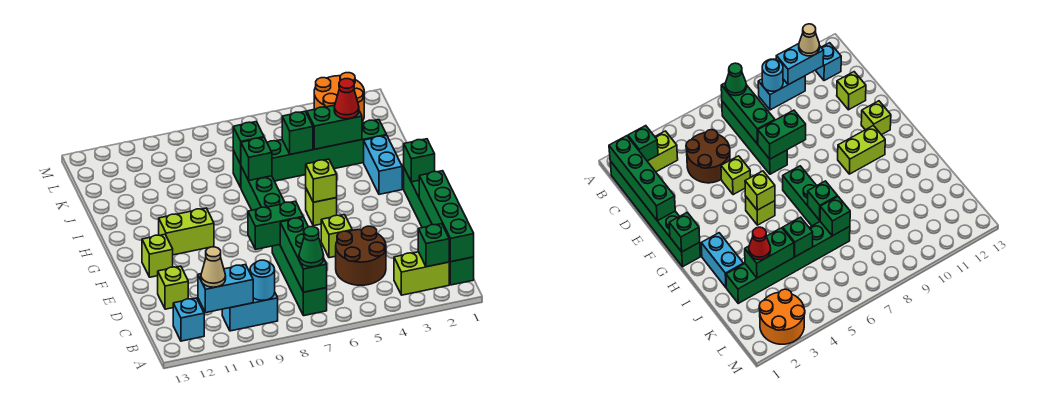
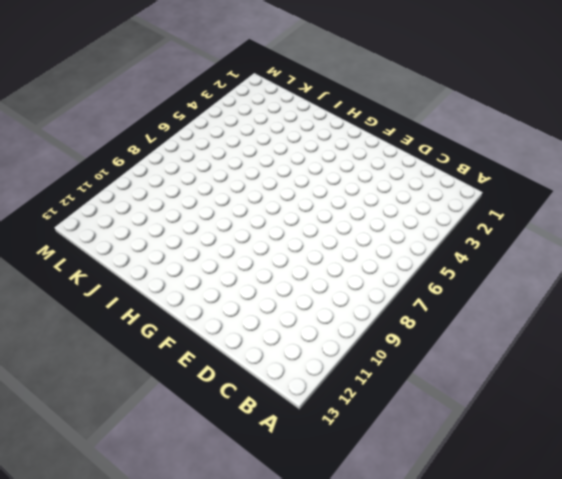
none -> green brick B1:G1 level 1
none -> lime brick B2:B3 level 1
none -> green brick B7:E7 level 1
none -> cyan brick B9:B10 level 1

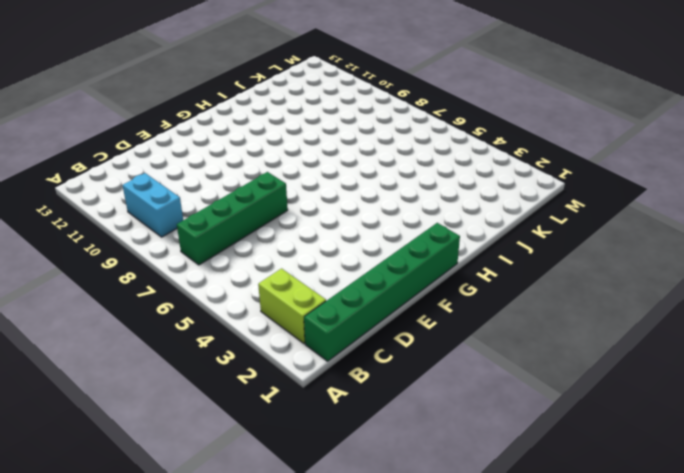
none -> cyan brick B12 level 1
none -> brown round brick C4:D5 level 1
none -> lime brick D12 level 1
none -> lime brick E5 level 1

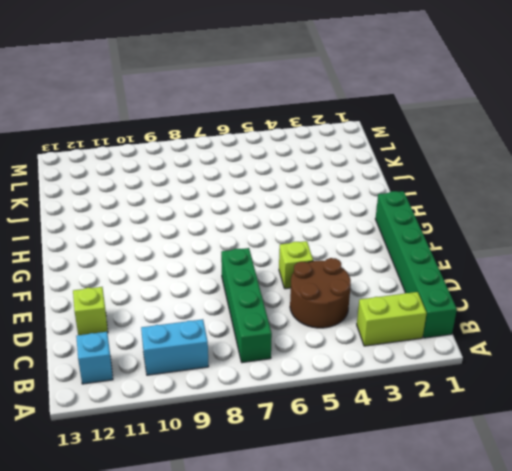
none -> lime brick F12 level 1
none -> lime brick G5 level 1
none -> green brick G7:I7 level 1
none -> lime brick G10:G11 level 1

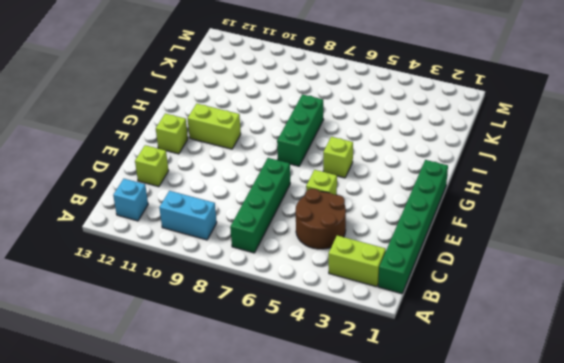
none -> cyan brick H2:I2 level 1
none -> green brick J2:J7 level 1
none -> orange round brick L2:M3 level 1
none -> green brick B1:E1 level 2

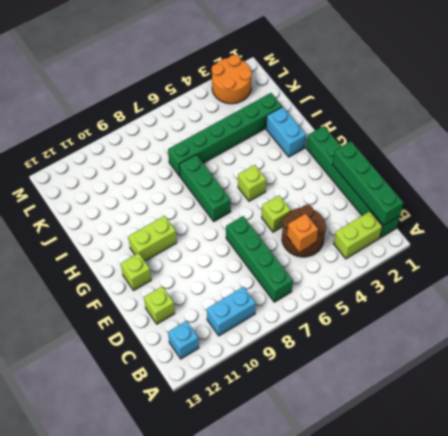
orange brick C5 level 2 -> none
none -> green brick B2 level 2
none -> green brick B7:D7 level 2
none -> cyan round brick B9 level 2
none -> cyan brick B10:B11 level 2

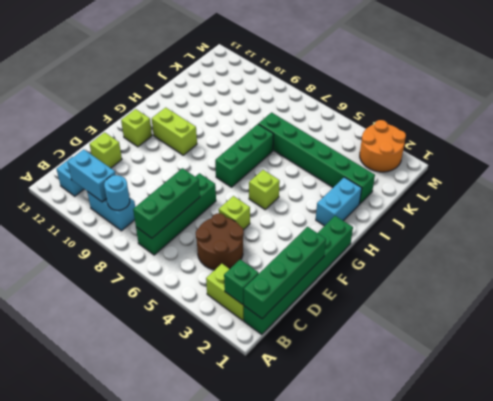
none -> green brick E7:E8 level 2
none -> green brick G1 level 2
none -> lime brick G5 level 2
none -> green brick I7 level 2

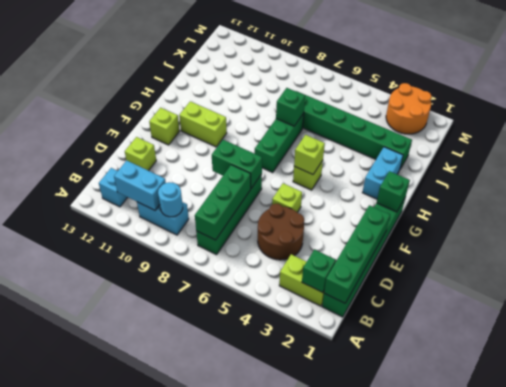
none -> green brick J3:J4 level 2
none -> green brick J5 level 2
none -> green brick J7 level 2
none -> green cone B7 level 3

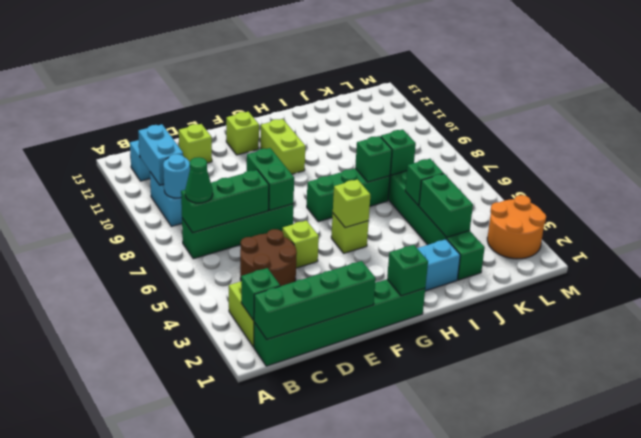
none -> tan cone B11 level 3
none -> red cone J3 level 3

